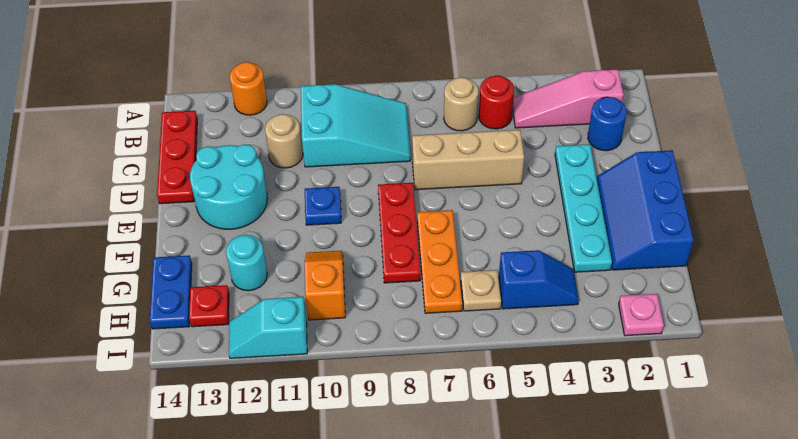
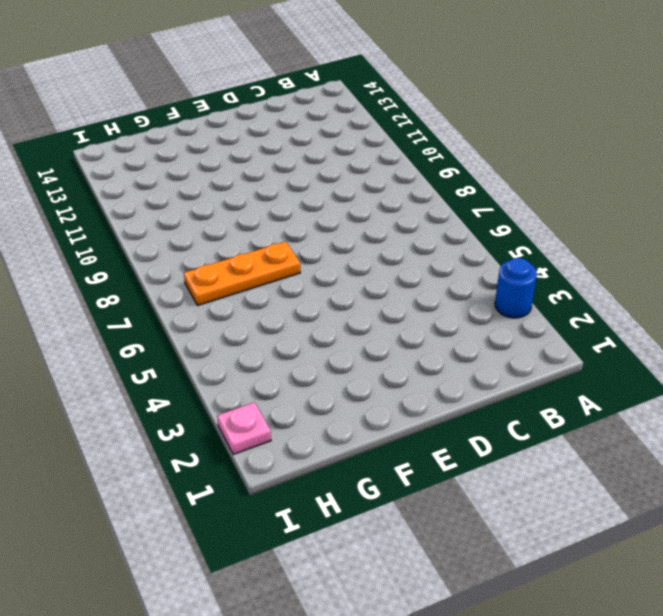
blue round brick A3 level 1 -> blue round brick C2 level 1
none -> orange round brick A12 level 1
none -> pink slope B2:B4 level 1 top 2
none -> red round brick B5 level 1

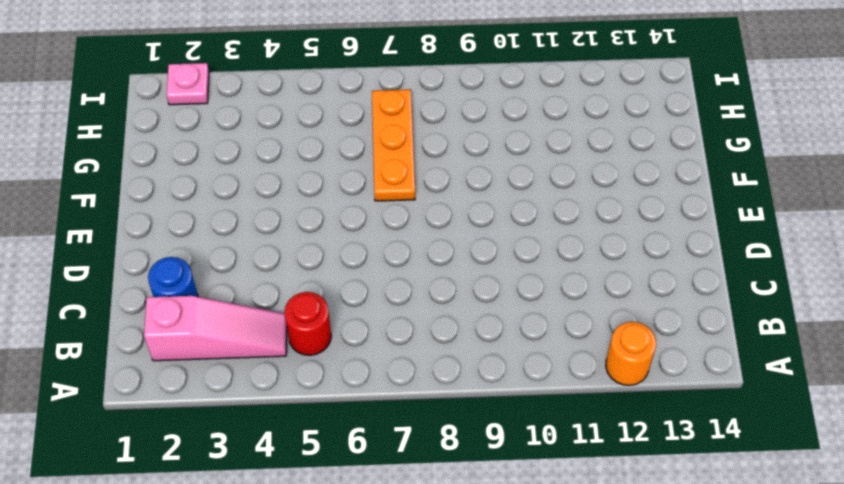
none -> tan round brick B6 level 1
none -> cyan slope B8:C10 level 1 top 10
none -> red plate B14:D14 level 1

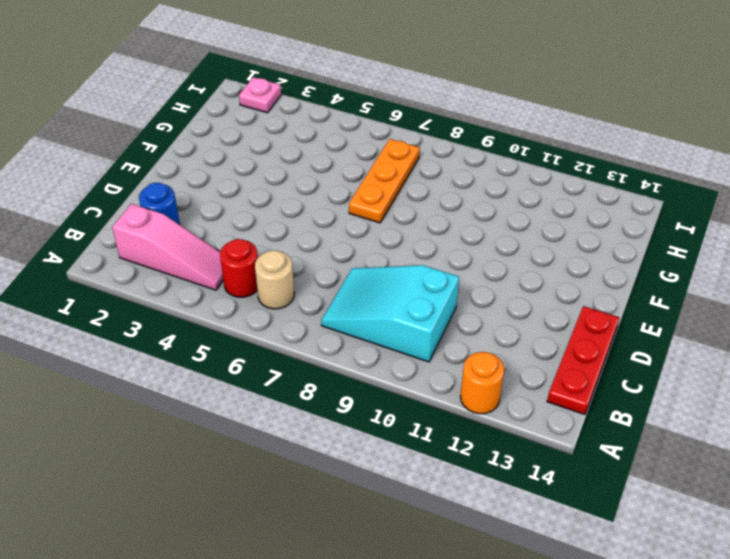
none -> tan round brick C11 level 1
none -> cyan plate D3:G3 level 1
none -> tan brick D5:D7 level 1

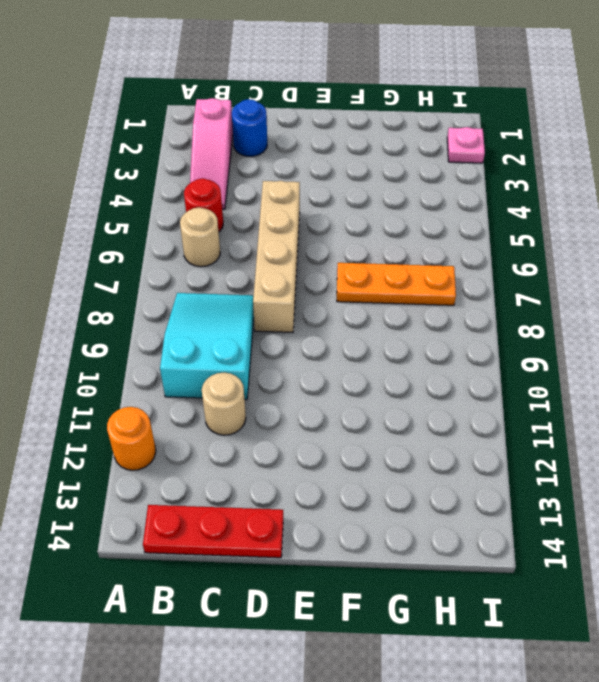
tan brick D5:D8 level 1 -> tan brick D5:D7 level 1
none -> cyan plate D3:G3 level 1
none -> cyan round brick D12:E13 level 1
none -> blue slope E1:G2 level 1 top 1

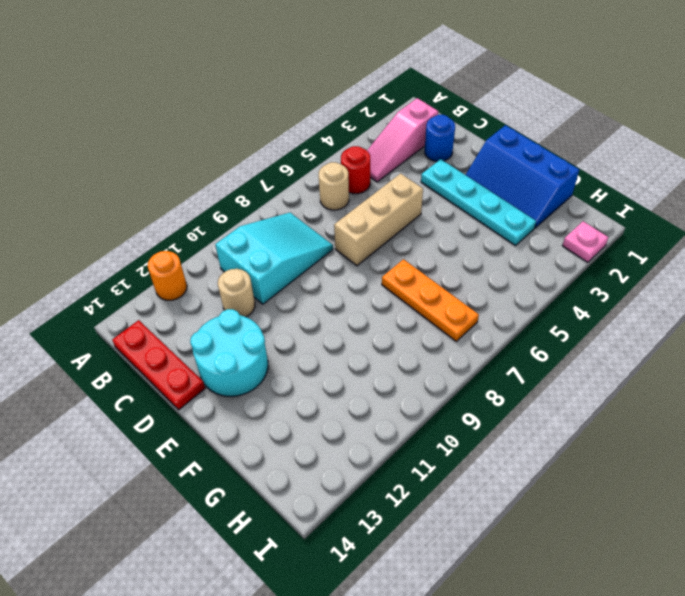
none -> red plate E8:G8 level 1
none -> blue plate E10 level 1
none -> orange slope G10:H10 level 1 top H

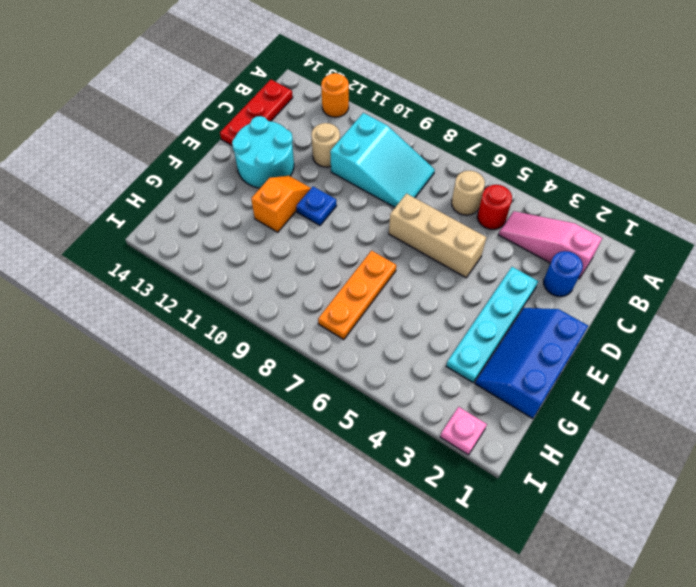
orange slope E11:F11 level 1 top F -> orange slope G10:H10 level 1 top H
none -> red plate E8:G8 level 1
none -> cyan round brick G12 level 1
none -> blue plate G14:H14 level 1

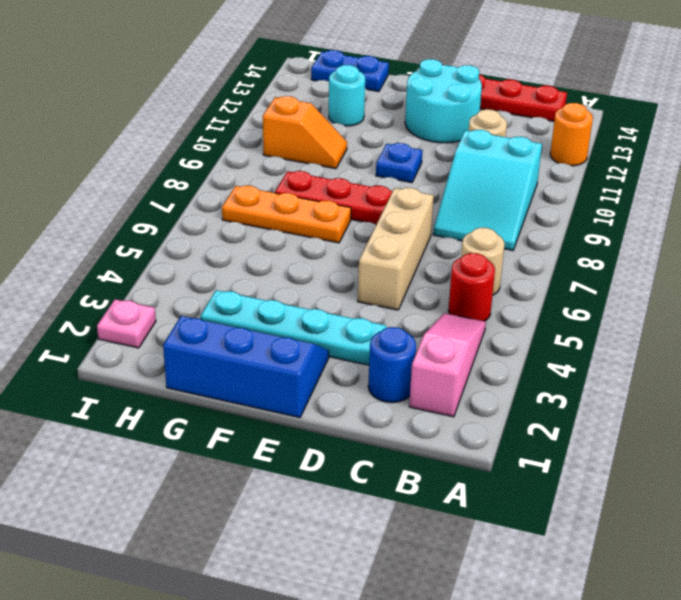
none -> blue slope H4:H5 level 1 top 5
none -> tan plate H6 level 1
none -> red plate H13 level 1

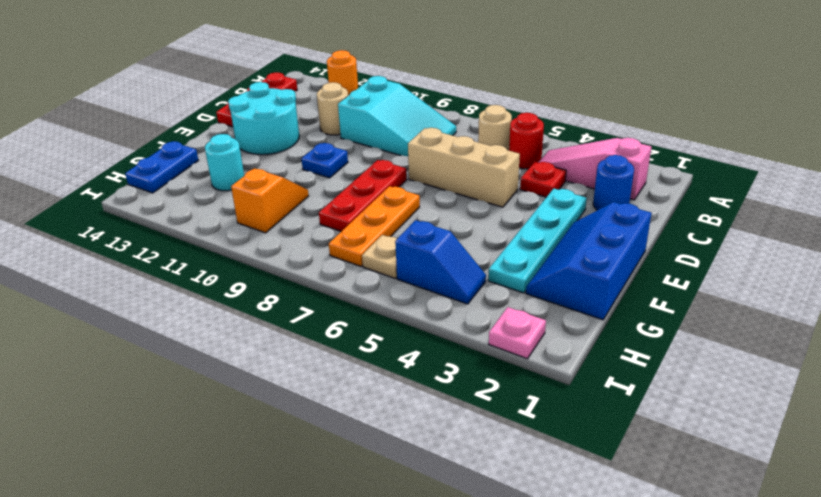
red plate C4 level 1 -> red plate H13 level 1
none -> cyan slope I11:I12 level 1 top 11

